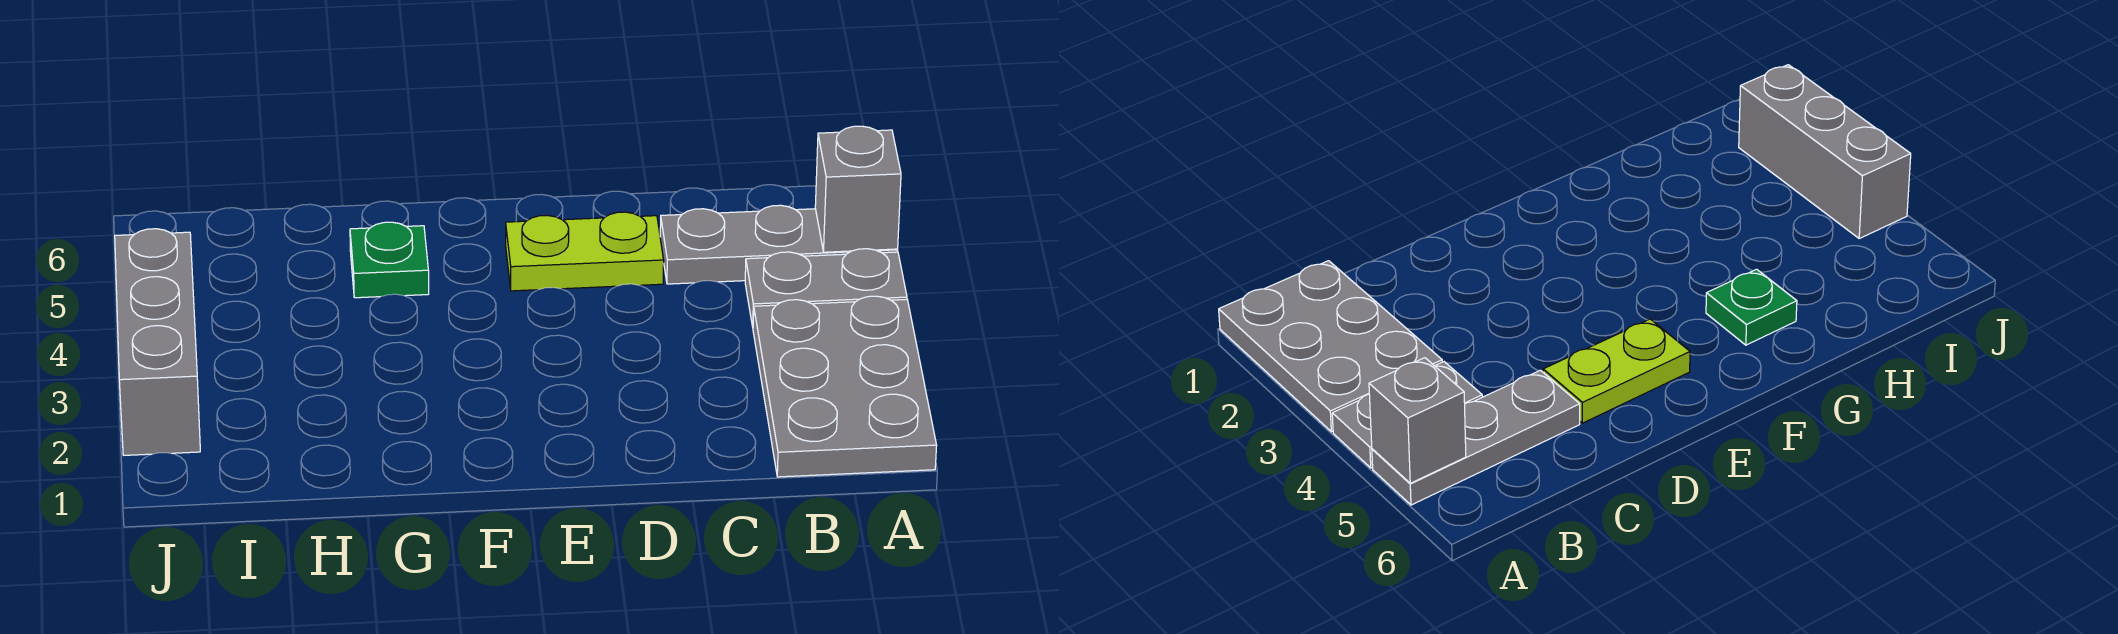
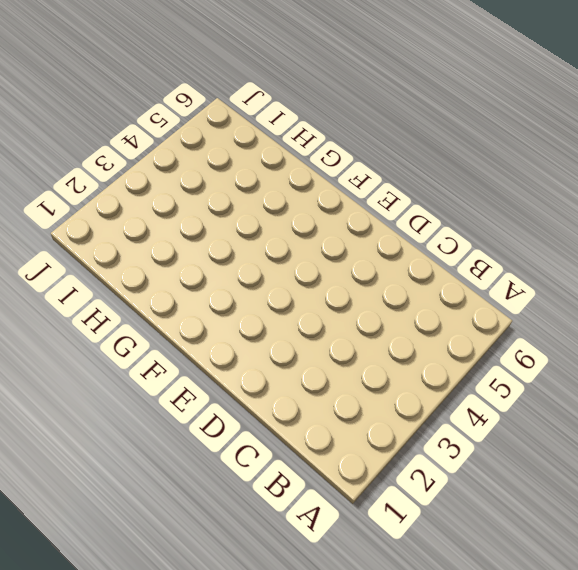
none -> grey plate A1:B3 level 1
none -> grey plate A4:B4 level 1

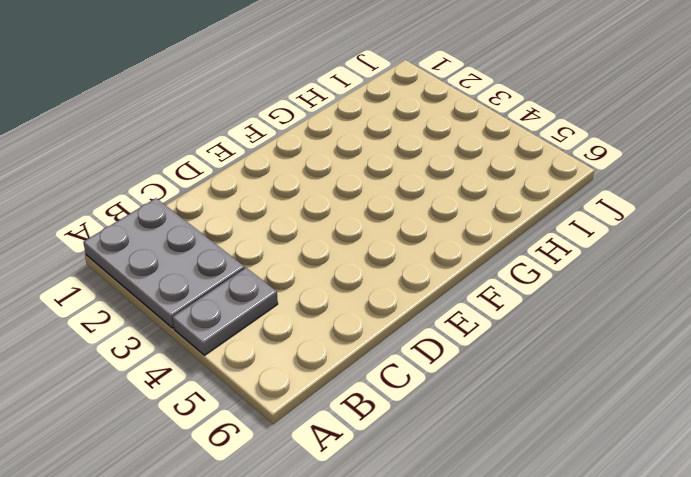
none -> grey plate A5:C5 level 1
none -> lime plate D5:E5 level 1

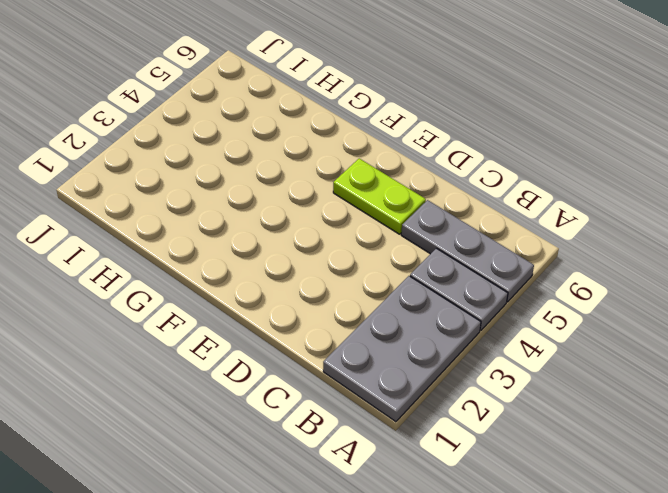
none -> green plate G5 level 1
none -> grey brick J2:J4 level 1

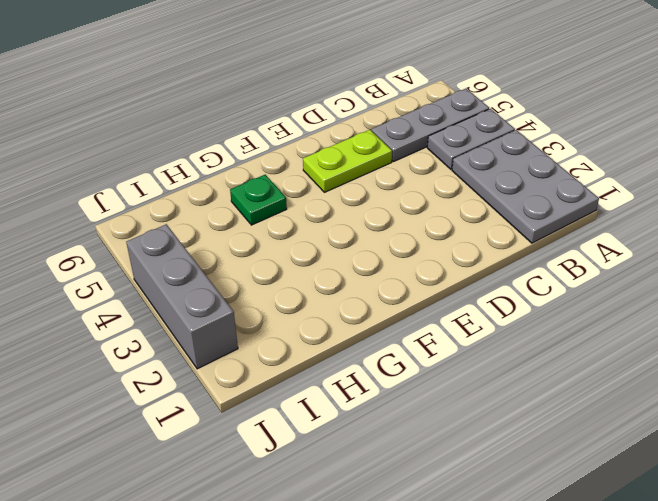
none -> grey brick A5 level 2

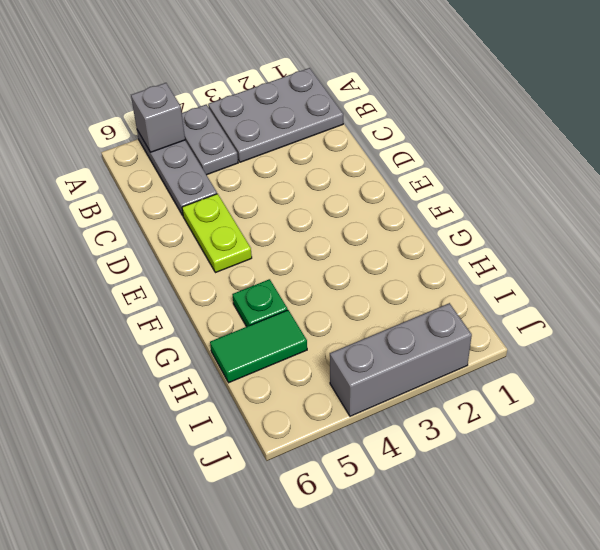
green tile H5:H6 level 1 -> none

